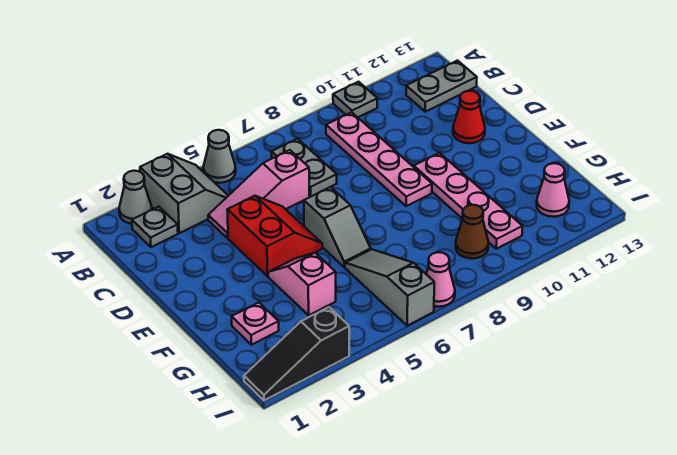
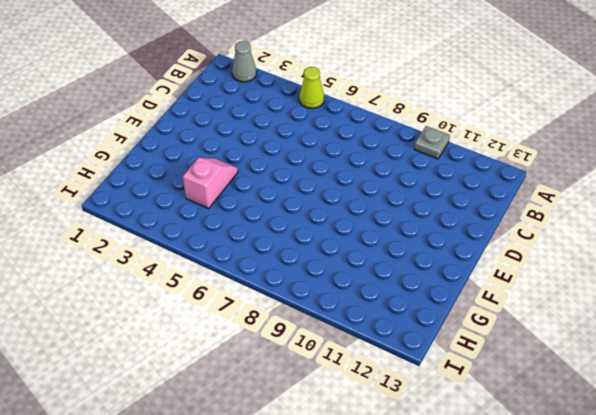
lime cone A5 level 1 -> grey cone A5 level 1
none -> grey slope A3:B4 level 1 top 3
none -> grey plate B2 level 1
none -> grey plate B7:C7 level 1

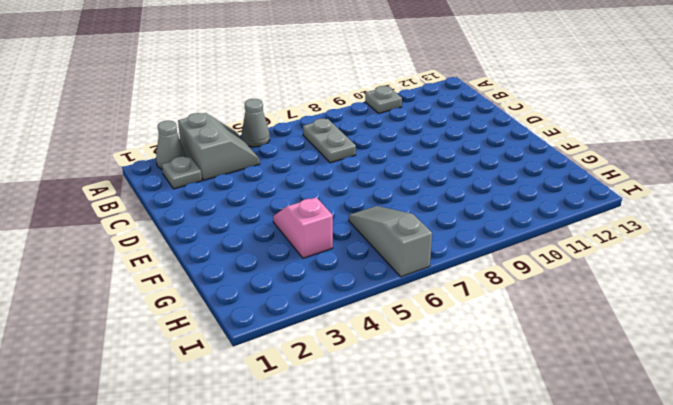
none -> pink plate B9:E9 level 1
none -> grey plate B12:B13 level 1
none -> pink slope C4:C6 level 1 top 6

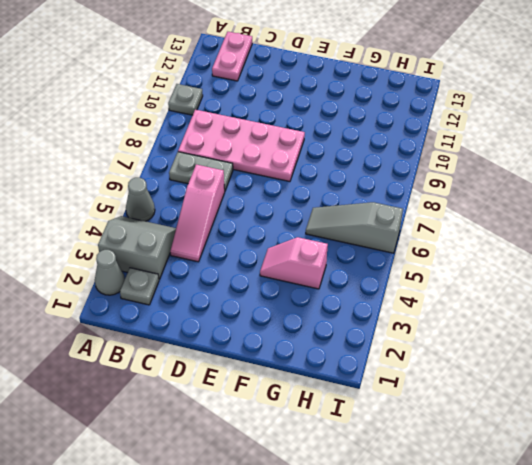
pink plate B8:E9 level 1 -> pink plate B9:E9 level 1
pink plate B12:B13 level 1 -> grey plate B12:B13 level 1
none -> red slope D4:E5 level 1 top 4
none -> red cone D12 level 1
none -> grey slope E6:F6 level 1 top E

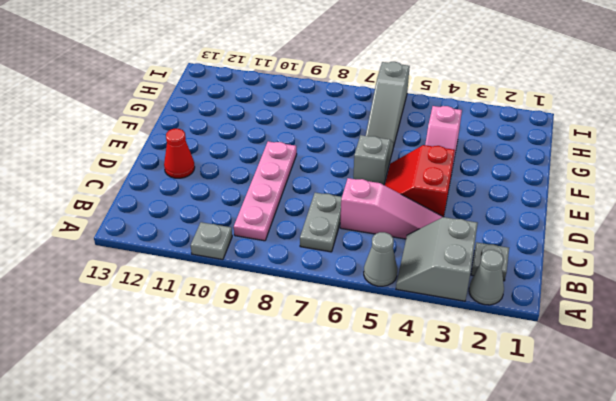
none -> grey plate B12:B13 level 1
none -> pink plate E10:H10 level 1
none -> pink plate G2 level 1

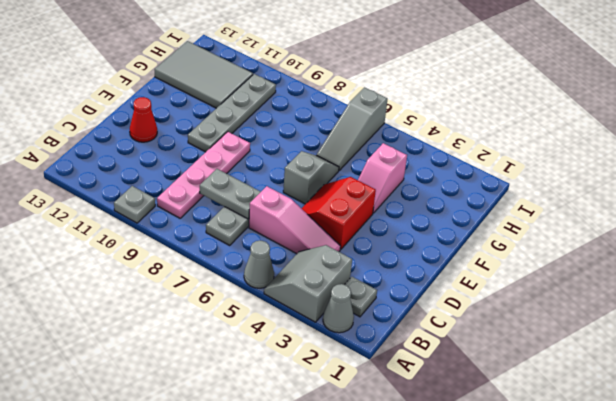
grey plate C7:C8 level 2 -> grey plate B12:B13 level 1
grey plate E10:H10 level 1 -> pink plate E10:H10 level 1
grey tile G11:H13 level 1 -> pink cone H12 level 1
none -> pink plate G2 level 1
none -> brown cone H9 level 1
none -> black slope I1:I3 level 1 top 3

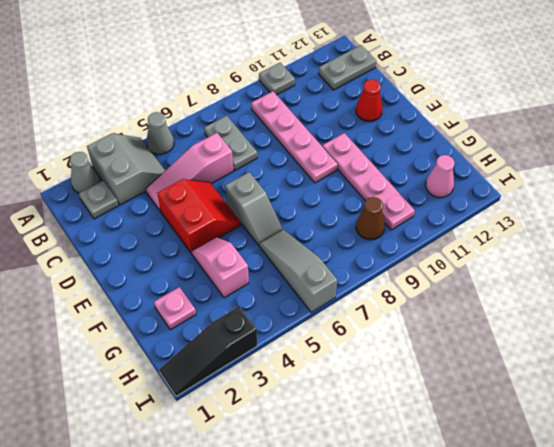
none -> pink cone I7 level 1

